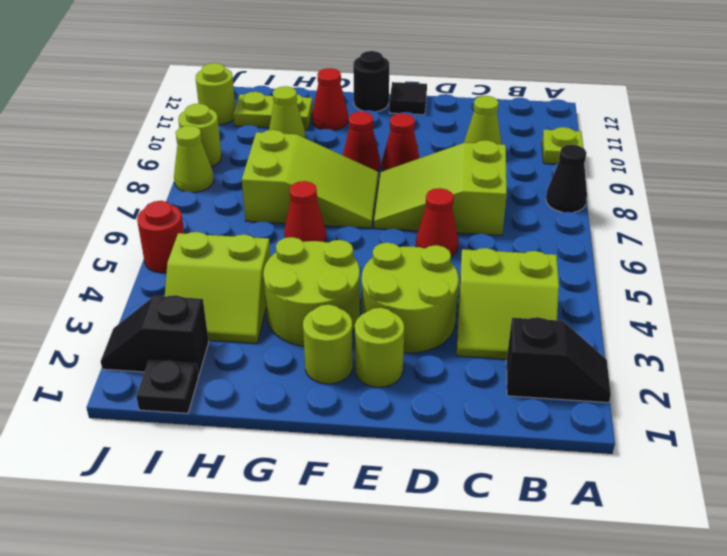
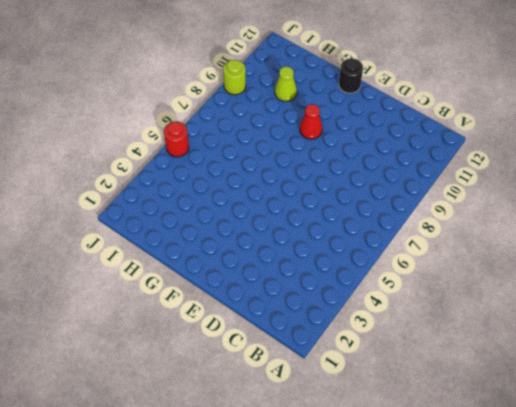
none -> black slope A2:B2 level 1 top B
none -> black cone A8 level 1
none -> lime plate A10 level 1

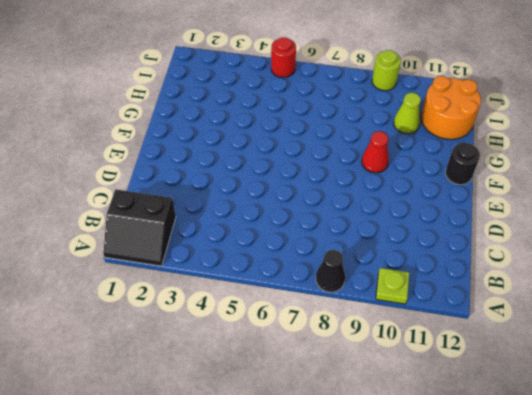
black slope A1:B2 level 1 top B -> black slope A2:B2 level 1 top B
orange round brick H11:I12 level 1 -> lime plate H11:I11 level 1
none -> lime slope B3:C4 level 1 top 4
none -> lime slope C7:E8 level 1 top C
none -> lime cone C10 level 1

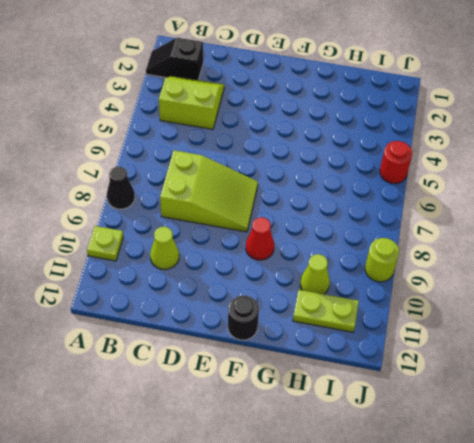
none -> lime round brick D3:E4 level 1
none -> red cone D6 level 1
none -> lime round brick E2 level 1

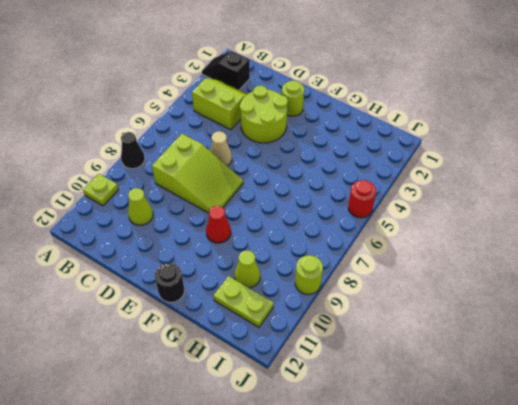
tan cone D6 level 1 -> red cone D6 level 1
none -> red cone E9 level 1
none -> black tile E12 level 1
none -> lime round brick F2 level 1

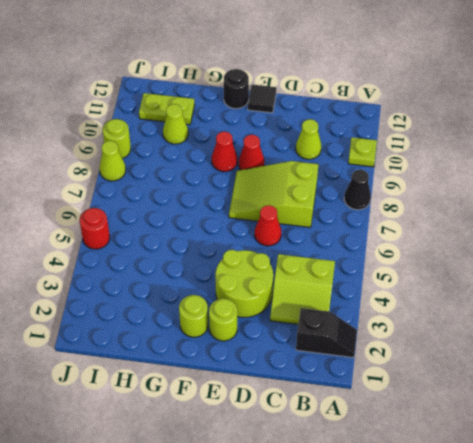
none -> lime round brick F3:G4 level 1
none -> lime slope F7:H8 level 1 top H
none -> red cone G6 level 1

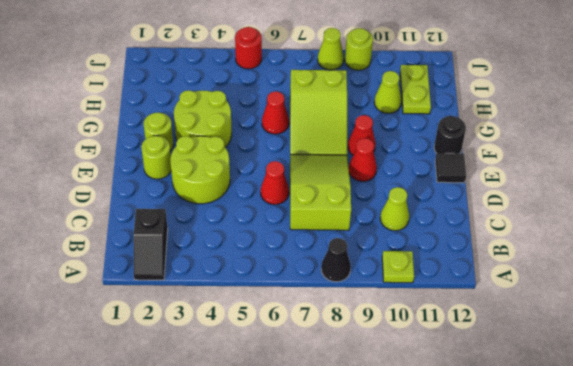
none -> lime slope B3:C4 level 1 top 4
none -> red cone G11 level 1
none -> lime slope H3:I4 level 1 top 4

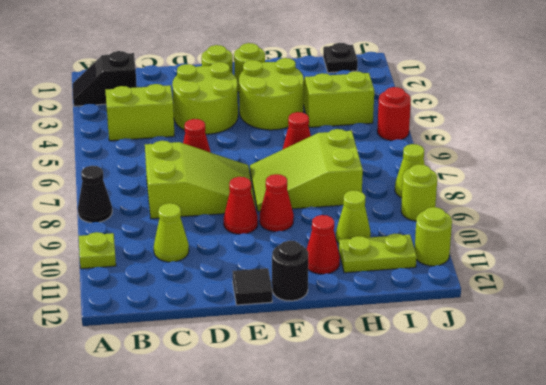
none -> black slope I2:J2 level 1 top I

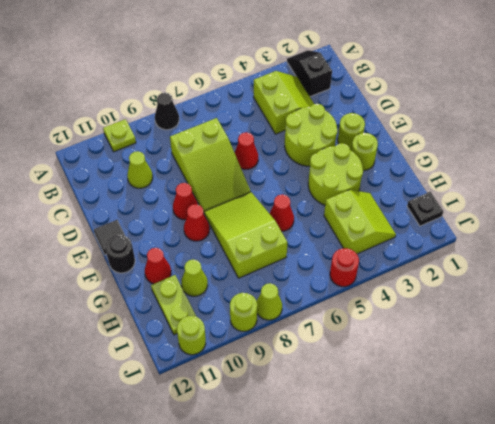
none -> black slope I2:J2 level 1 top I

